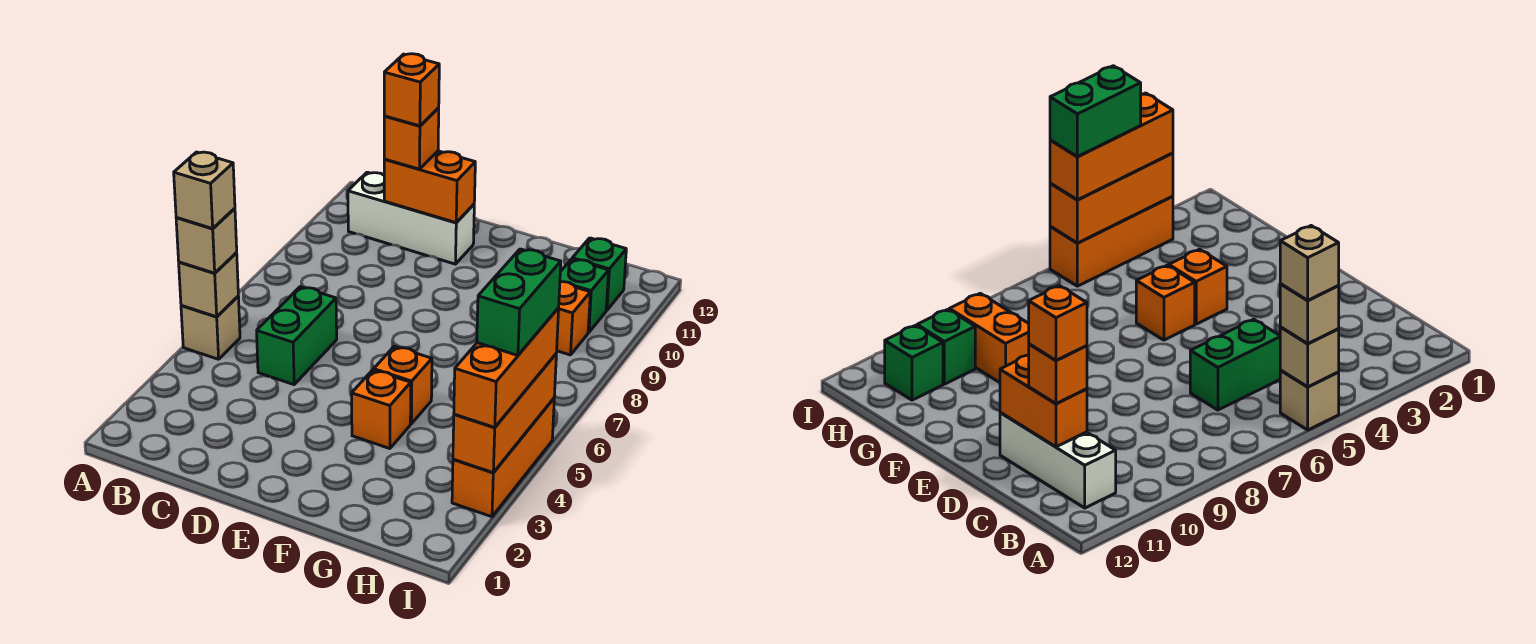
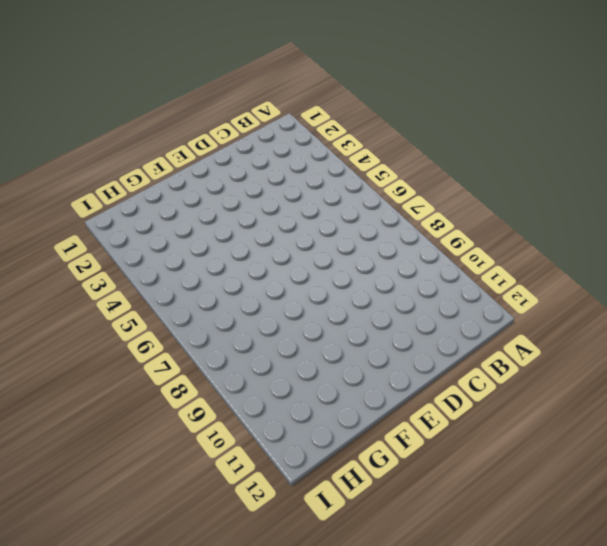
none -> tan brick A5 level 1
none -> white brick B11:D11 level 1
none -> green brick C5:C6 level 1

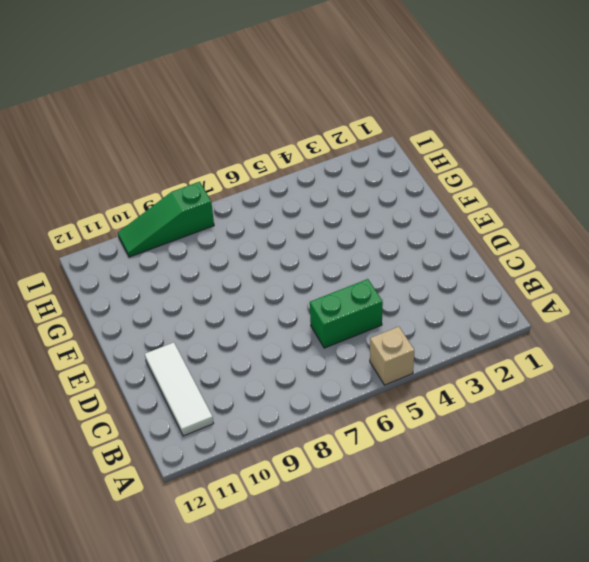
white tile B11:D11 level 1 -> white brick B11:D11 level 1
green slope I8:I10 level 1 top 8 -> none
none -> orange brick F4 level 1
none -> orange brick F5 level 1
none -> orange brick G9:H9 level 1

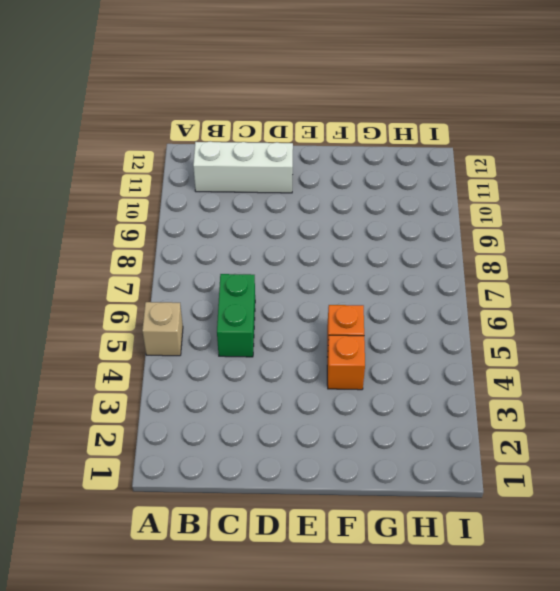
none -> orange brick G9:H9 level 1
none -> green brick H10 level 1
none -> green brick H11 level 1

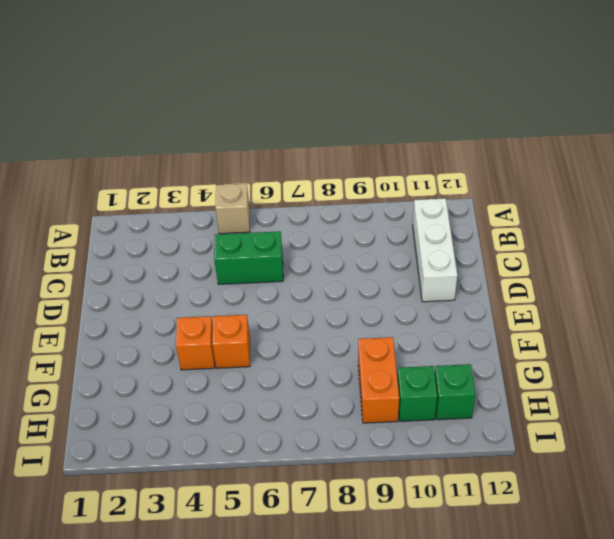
none -> orange brick I3:I5 level 1
none -> tan brick A5 level 2
none -> orange brick C11:D11 level 2

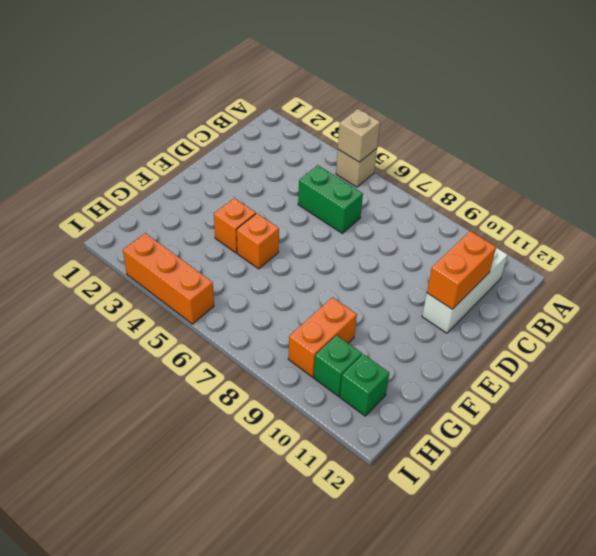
none -> orange brick I3:I5 level 2
none -> tan brick A5 level 3
none -> orange brick C11 level 3

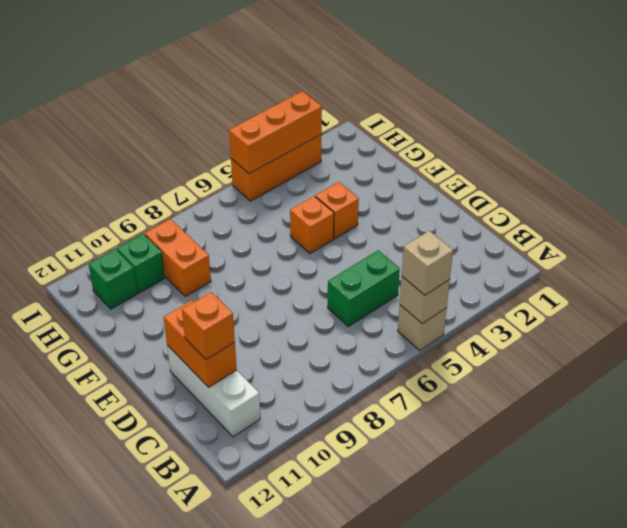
none -> orange brick I3:I5 level 3
none -> tan brick A5 level 4
none -> orange brick C11 level 4

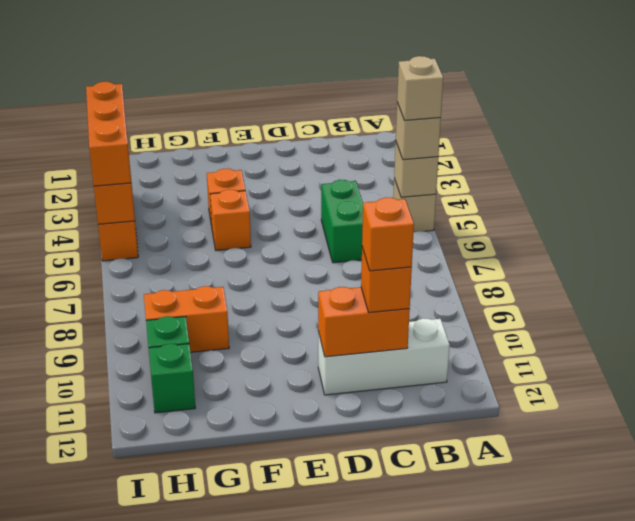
none -> green brick I4:I5 level 4

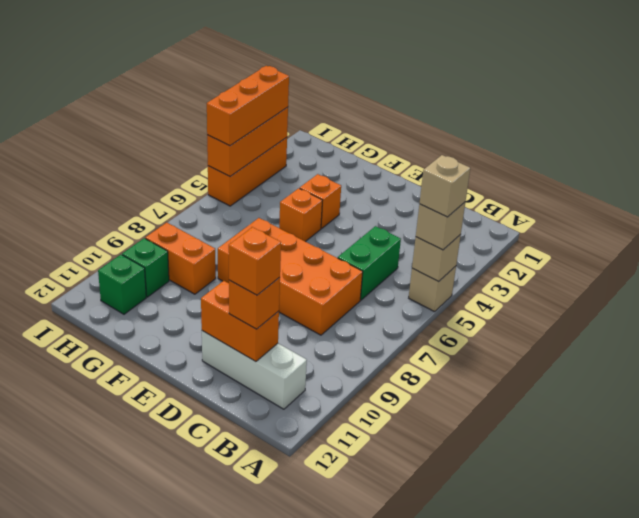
orange brick C7:F8 level 1 -> none
none -> green brick I4:I5 level 4

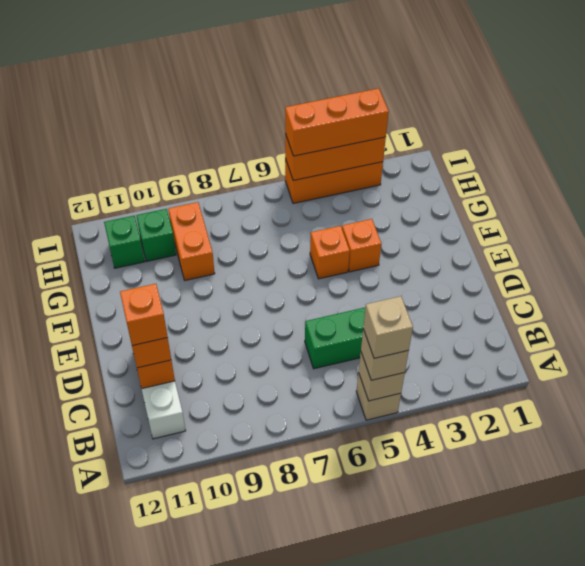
none -> green brick I4:I5 level 4

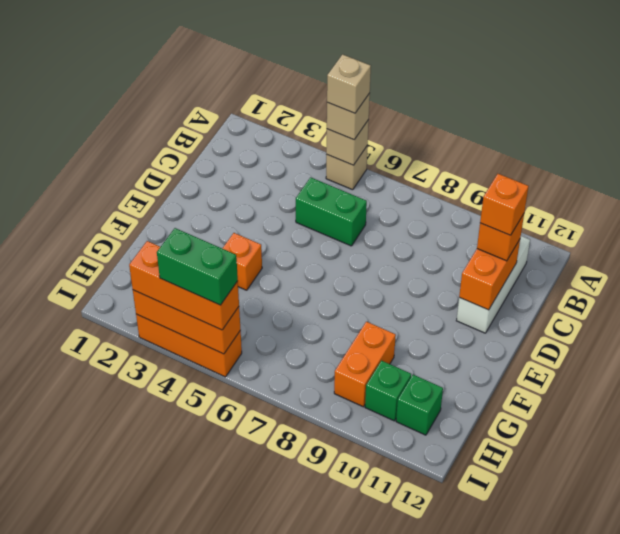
none -> orange brick F5 level 1

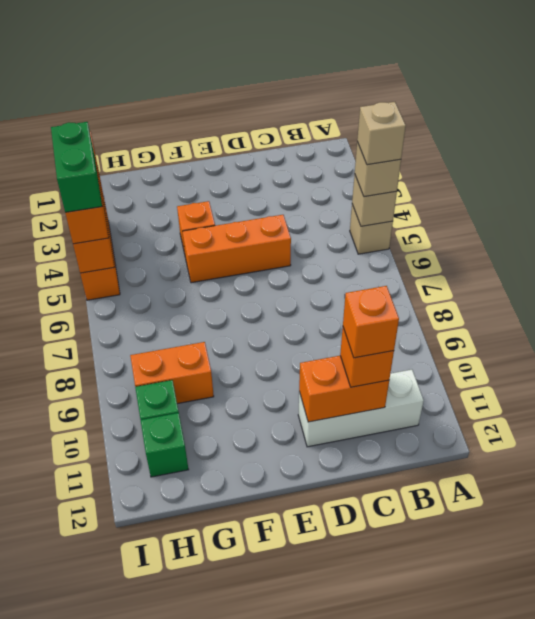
orange brick D5:F5 level 1 -> orange brick F5 level 1
none -> green brick C5:C6 level 1

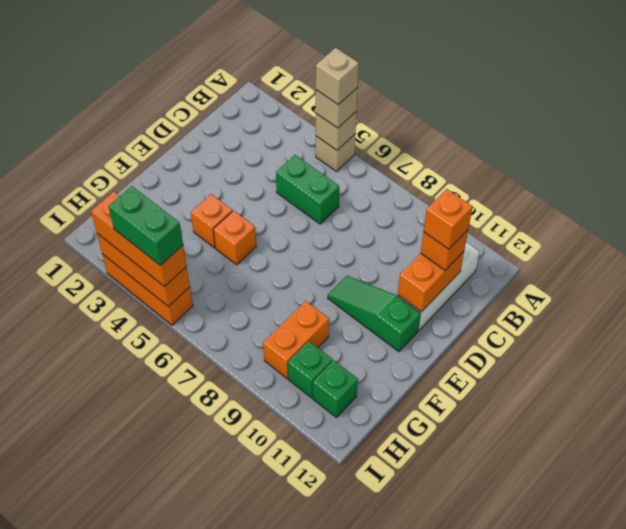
green slope E9:E11 level 1 top 11 -> none

